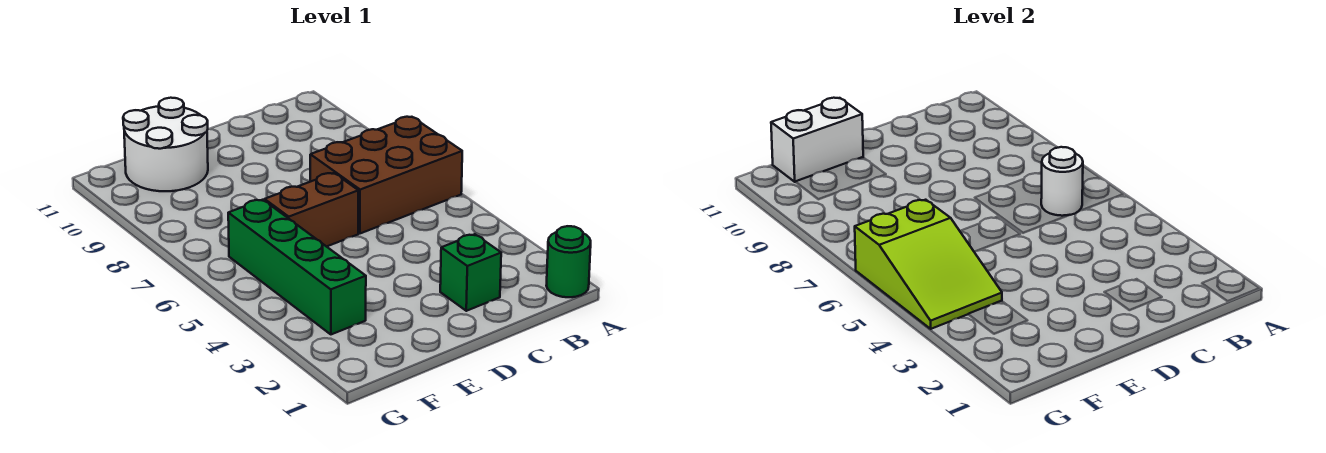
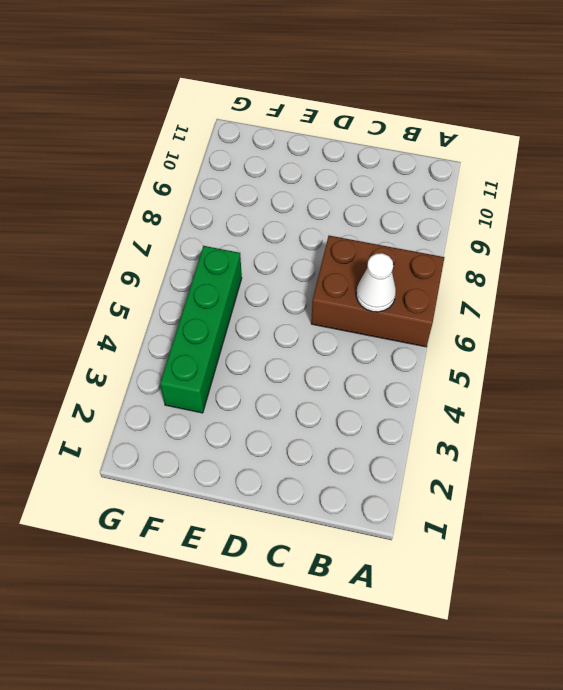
white cone B6 level 2 -> white round brick B6 level 2
none -> green round brick A1 level 1
none -> green brick C2 level 1

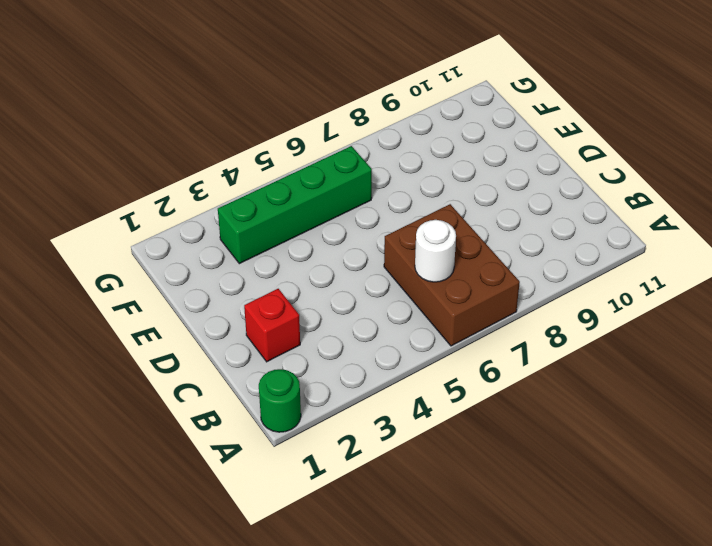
red brick C2 level 1 -> green brick C2 level 1
none -> brown brick D6:E6 level 1
none -> white round brick E10:F11 level 1

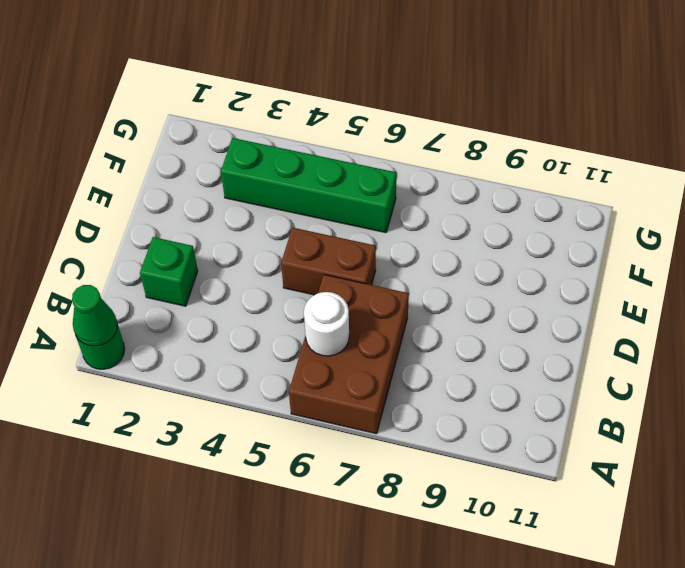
green cone A1 level 2 -> none
brown brick D5:D6 level 1 -> brown brick D6:E6 level 1
none -> white round brick E10:F11 level 1
none -> white brick E11:F11 level 2

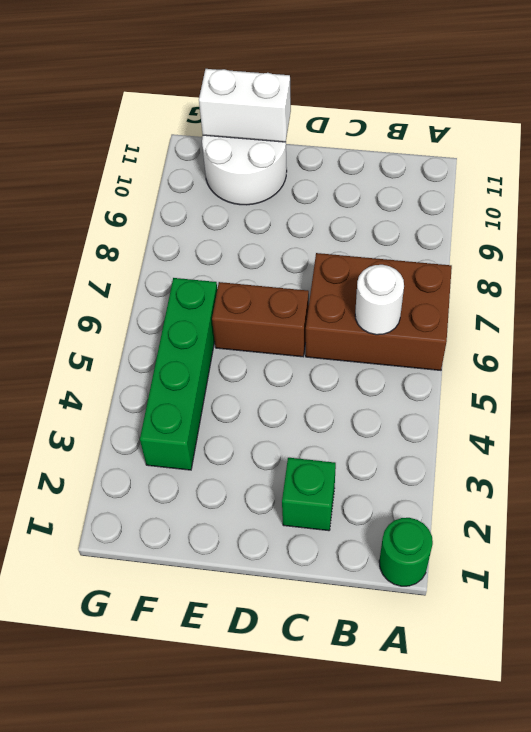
none -> lime slope F4:G6 level 2 top 6

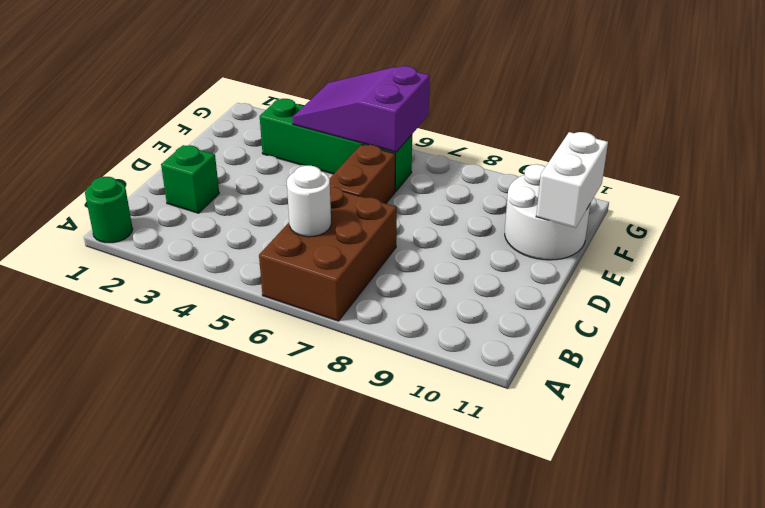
purple slope F4:G6 level 2 top 6 -> lime slope F4:G6 level 2 top 6

